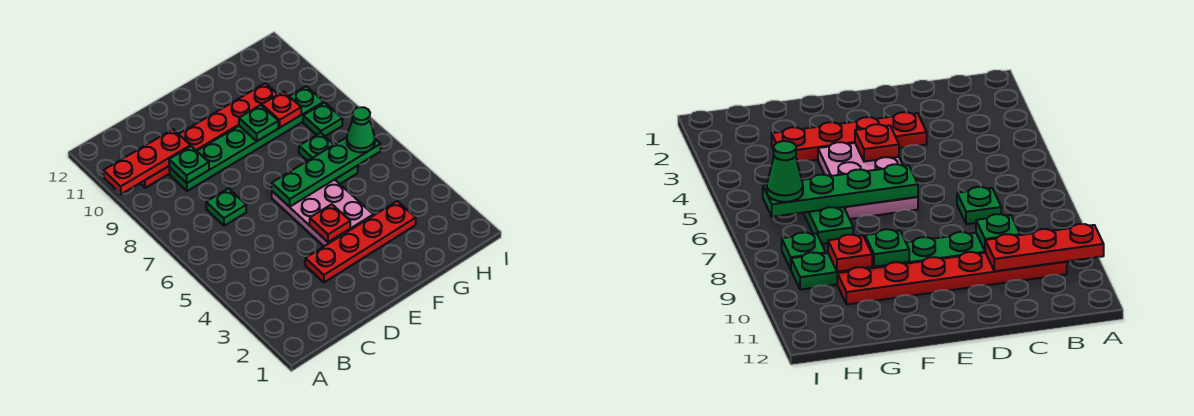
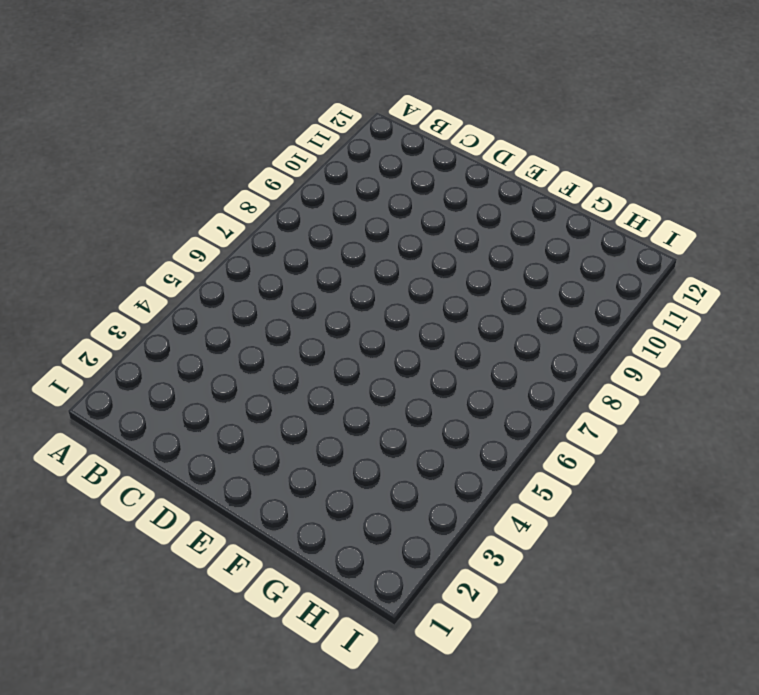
none -> red plate B10:G10 level 1
none -> green plate C7 level 1
none -> green plate C9:H9 level 1

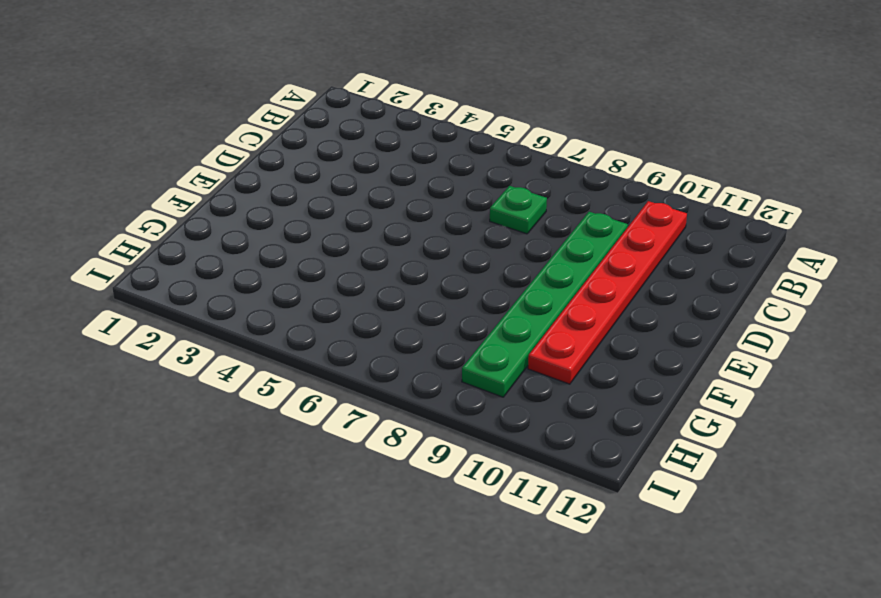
none -> red plate D3:G3 level 1
none -> pink plate E4:F6 level 1
none -> green plate G6:G7 level 1

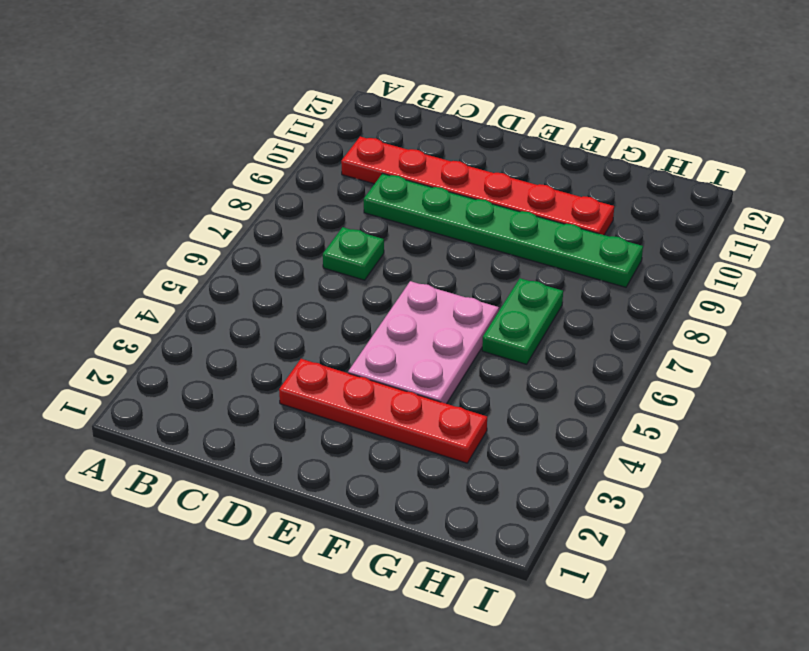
none -> green plate H8 level 1
none -> red plate A10:C10 level 2
none -> green plate C9 level 2

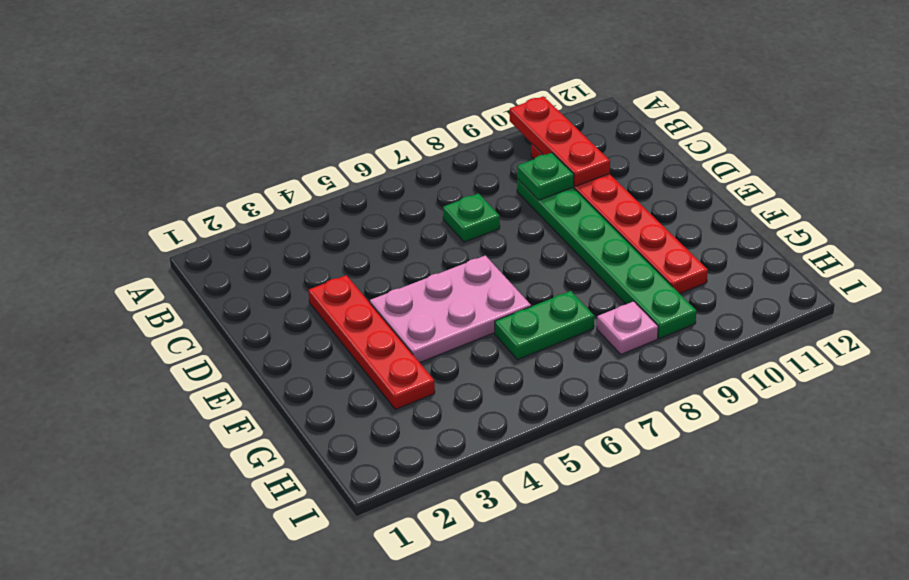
pink plate H8 level 1 -> green plate H8 level 1
none -> red plate E4 level 2
none -> green plate E6:H6 level 2
none -> green plate F9 level 2

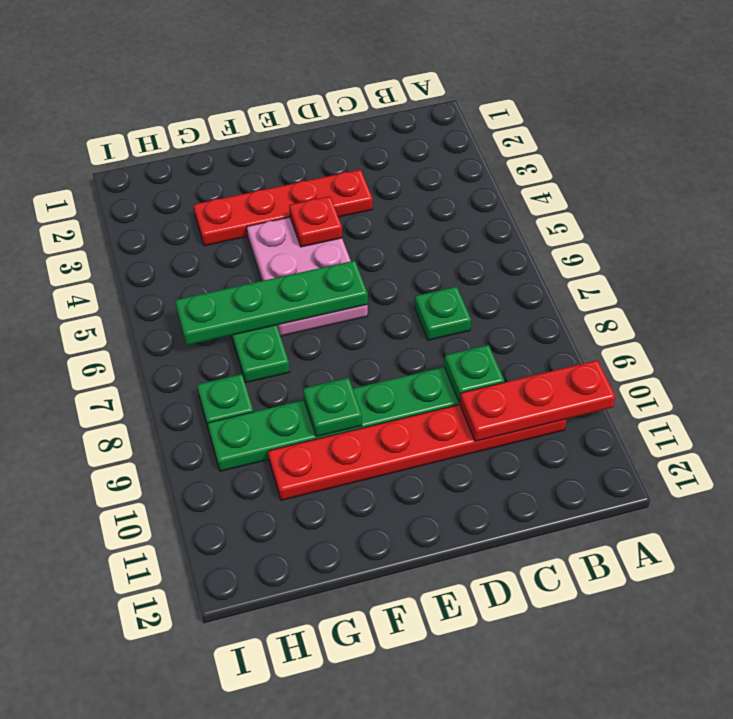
none -> red plate G9 level 2
none -> green cone H6 level 3

